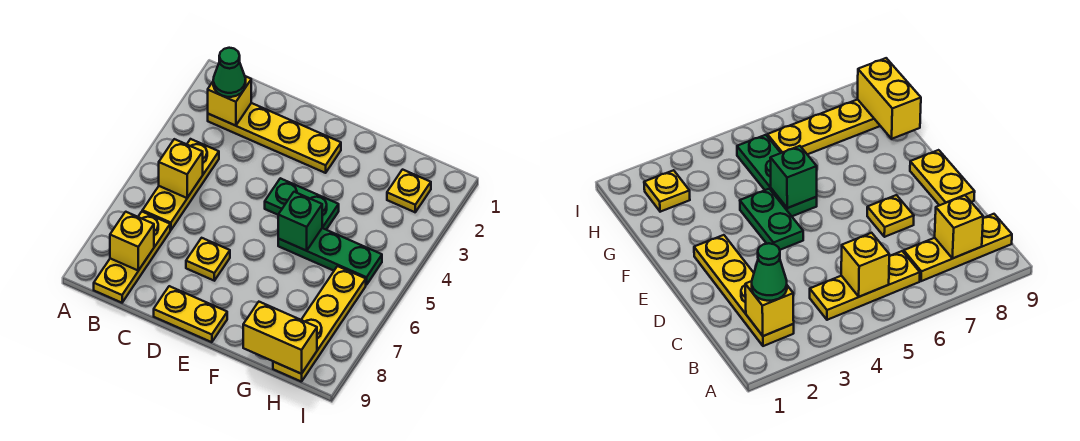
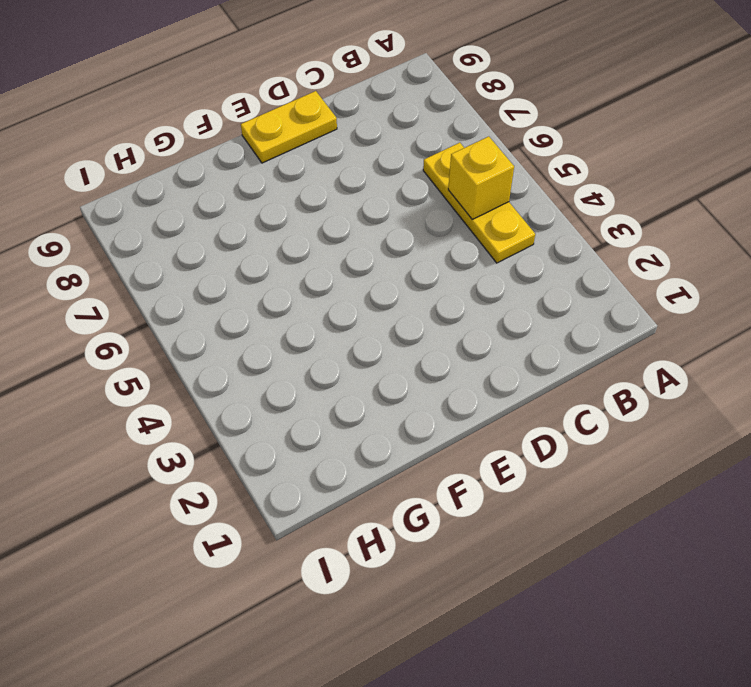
none -> yellow plate B2:E2 level 1
none -> yellow plate B7:B9 level 1
none -> yellow plate D7 level 1

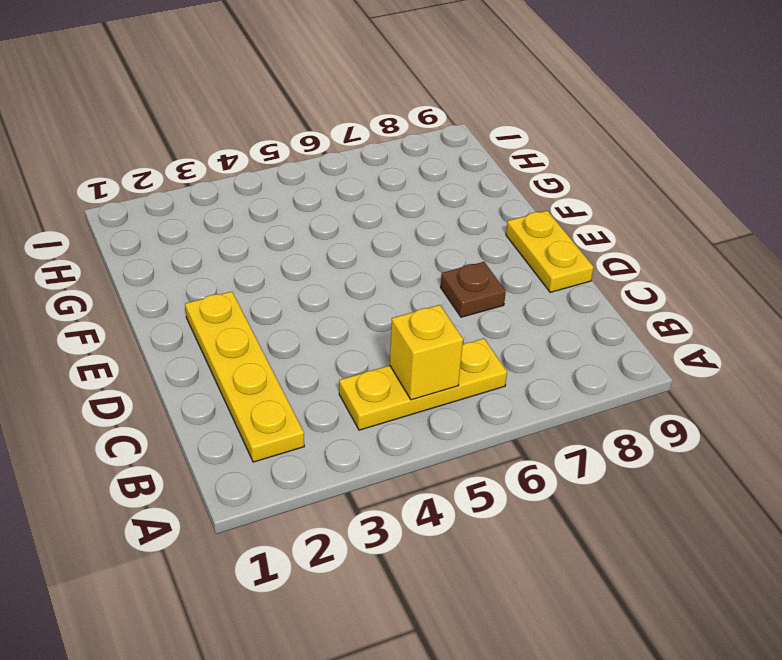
brown plate D7 level 1 -> yellow plate D7 level 1
none -> yellow plate B7:B9 level 1
none -> green plate E4:F4 level 1
none -> green plate F5:H5 level 1

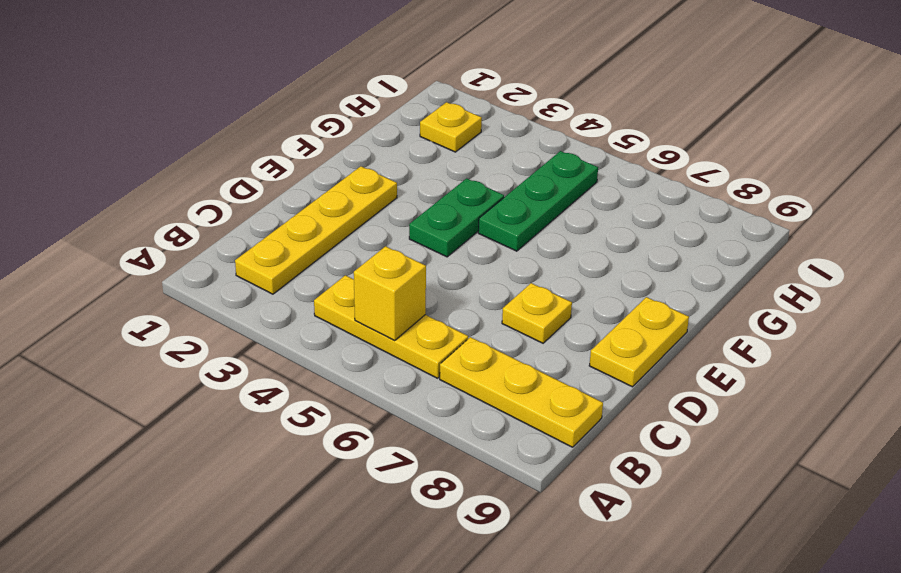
none -> yellow plate H6:H9 level 1
none -> yellow brick B2 level 2
none -> yellow brick B8 level 2

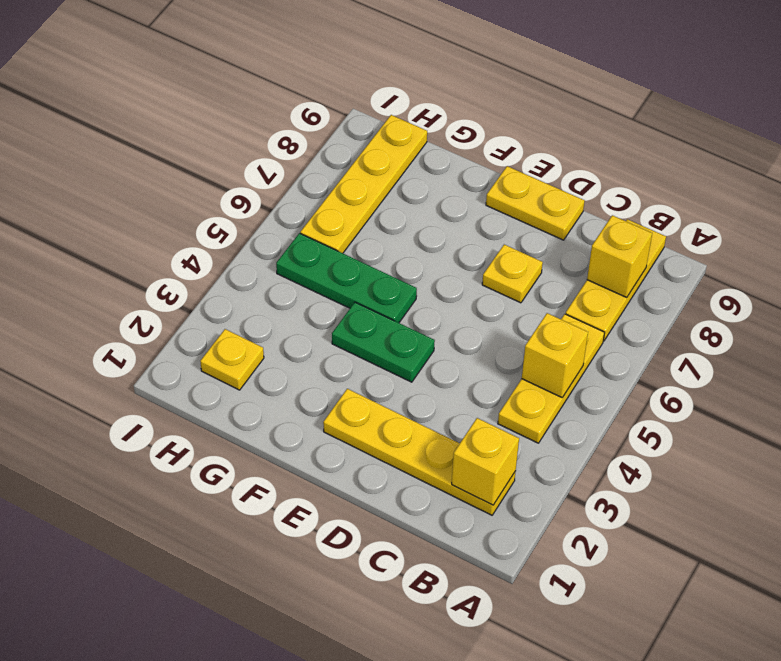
none -> green brick F5 level 2
none -> yellow brick G9:H9 level 2
none -> green cone B2 level 3

